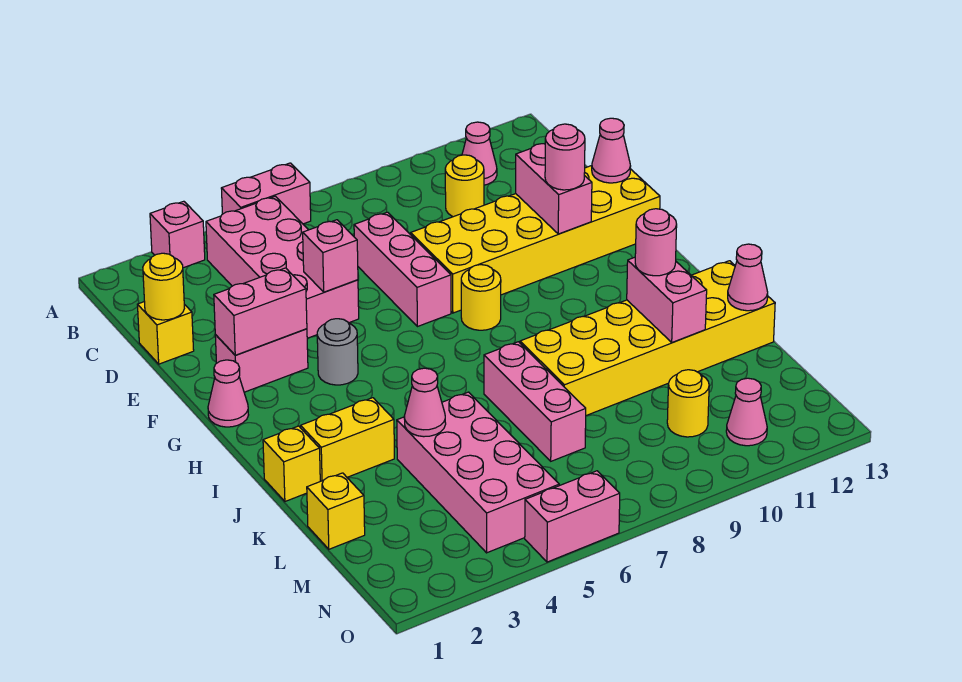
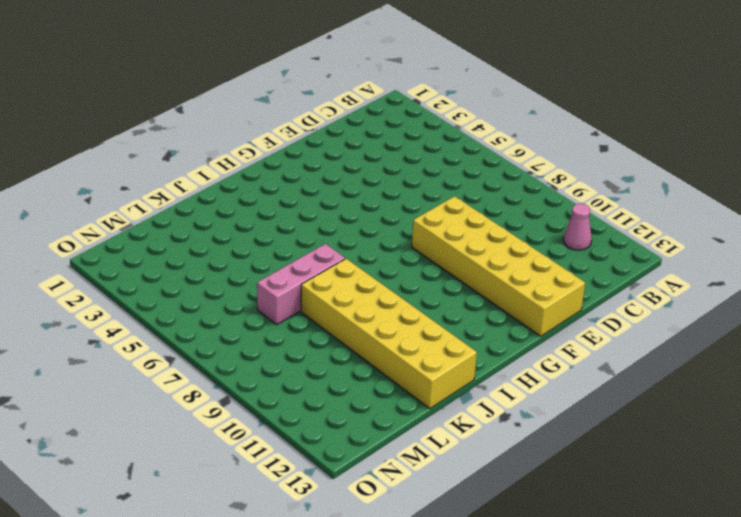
none -> pink brick A3 level 1
none -> pink brick A5:A6 level 1
none -> pink brick B4:E5 level 1
none -> yellow round brick C10 level 1

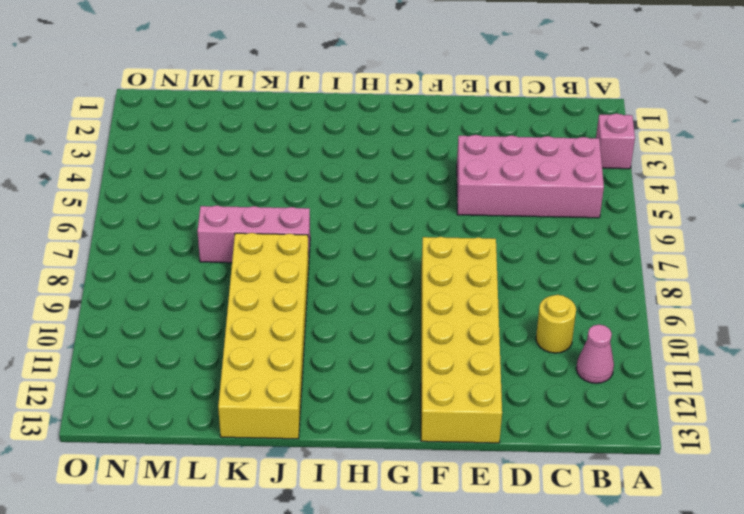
none -> pink brick A5:A6 level 1
none -> yellow brick D1 level 1
none -> pink brick D7:F7 level 1
none -> pink brick F2:F3 level 1

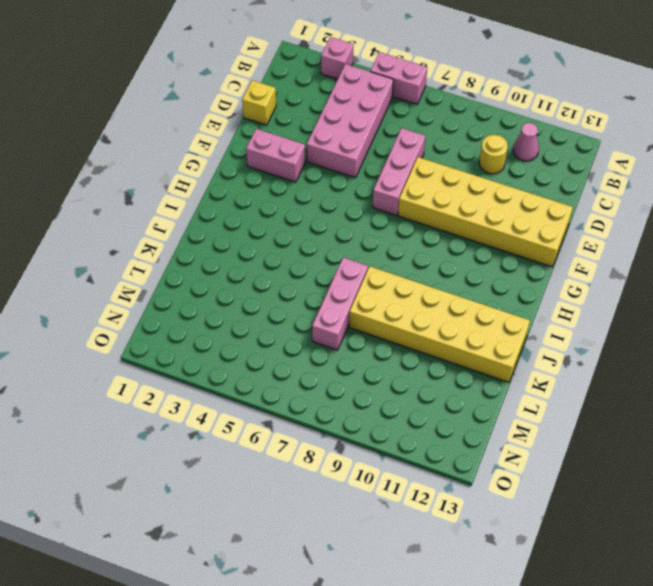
none -> pink cone G1 level 1
none -> grey round brick G4 level 1
none -> yellow round brick G8 level 1
none -> yellow brick J1 level 1

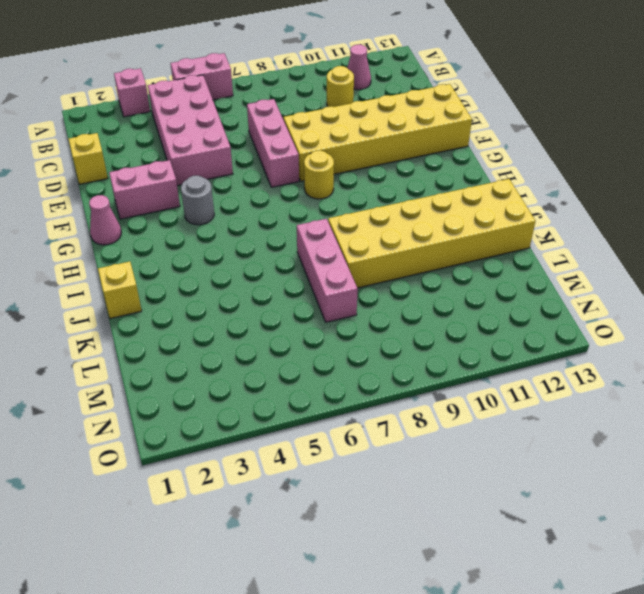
none -> yellow brick J2:J3 level 1
none -> pink brick K4:N5 level 1
none -> yellow brick L1 level 1
none -> yellow round brick M10 level 1

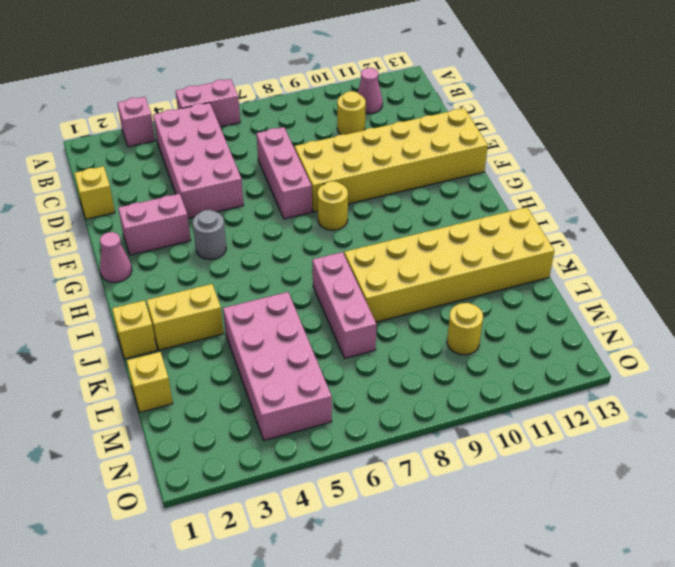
none -> pink cone N11 level 1
none -> pink brick O5:O6 level 1
none -> yellow round brick D1 level 2
none -> pink brick E5 level 2

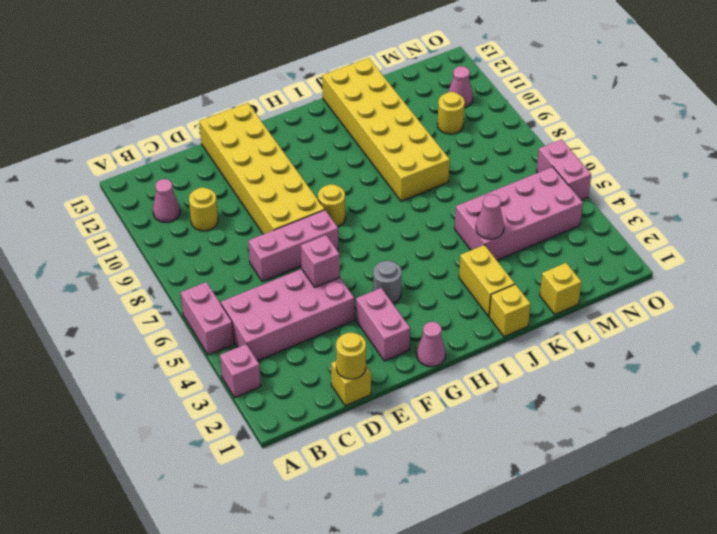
none -> pink brick J7:L7 level 1
none -> pink brick E11:F11 level 2
none -> pink cone E13 level 2
none -> pink brick F2:F3 level 2

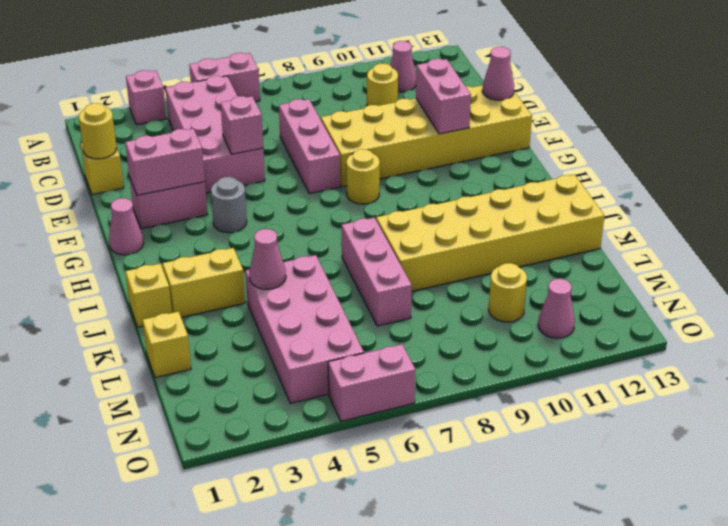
none -> pink brick J11:K11 level 2
none -> pink cone K13 level 2
none -> pink round brick F11 level 3
none -> pink round brick J11 level 3

